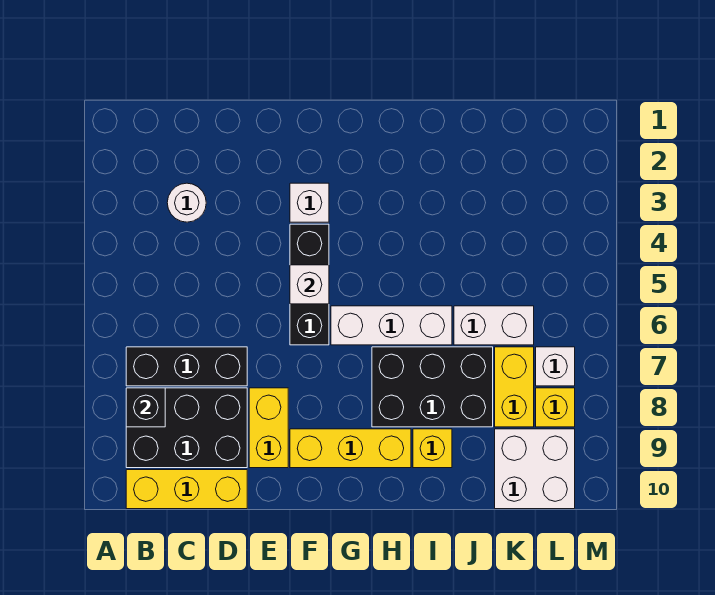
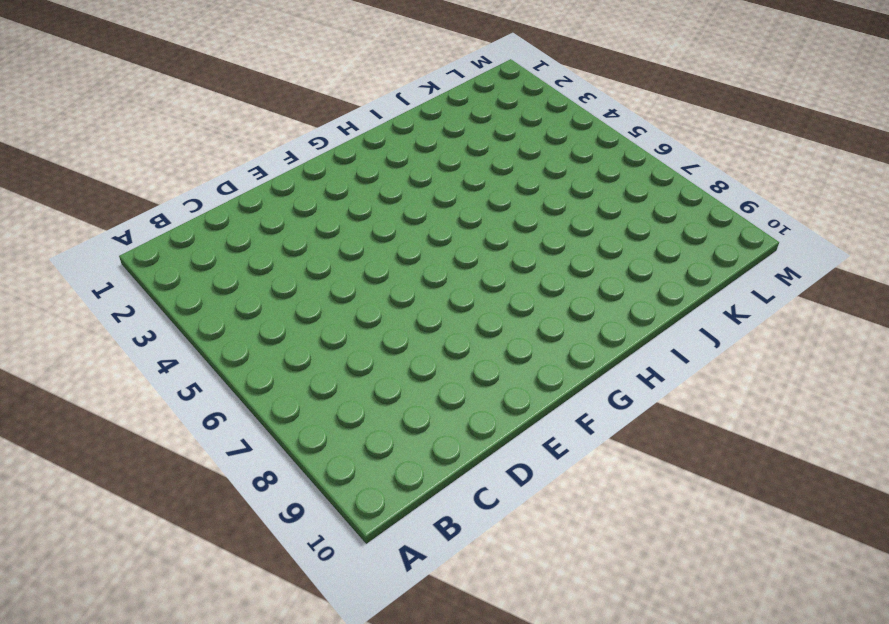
none -> black brick B7:D7 level 1
none -> black brick B8:D9 level 1
none -> yellow brick B10:D10 level 1

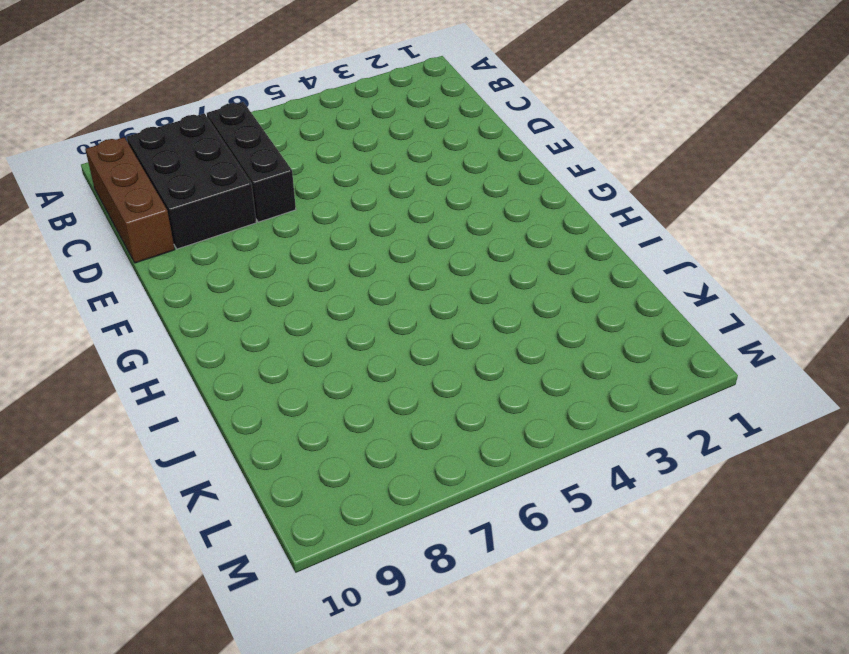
brown brick B10:D10 level 1 -> yellow brick B10:D10 level 1
none -> white round brick C3 level 1
none -> yellow brick E8:E9 level 1
none -> white brick F3 level 1

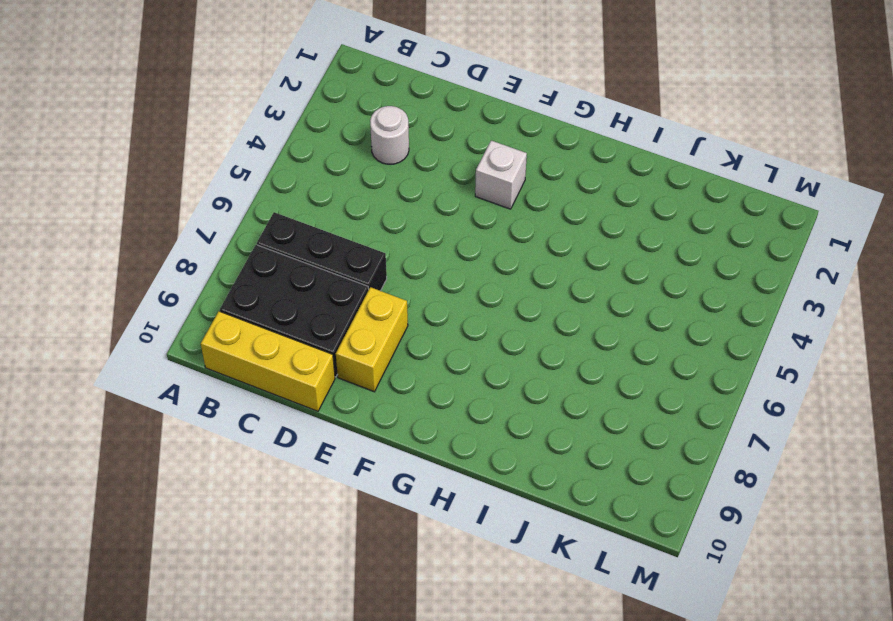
none -> black brick F4:F6 level 1
none -> yellow brick F9:H9 level 1
none -> white brick G6:I6 level 1

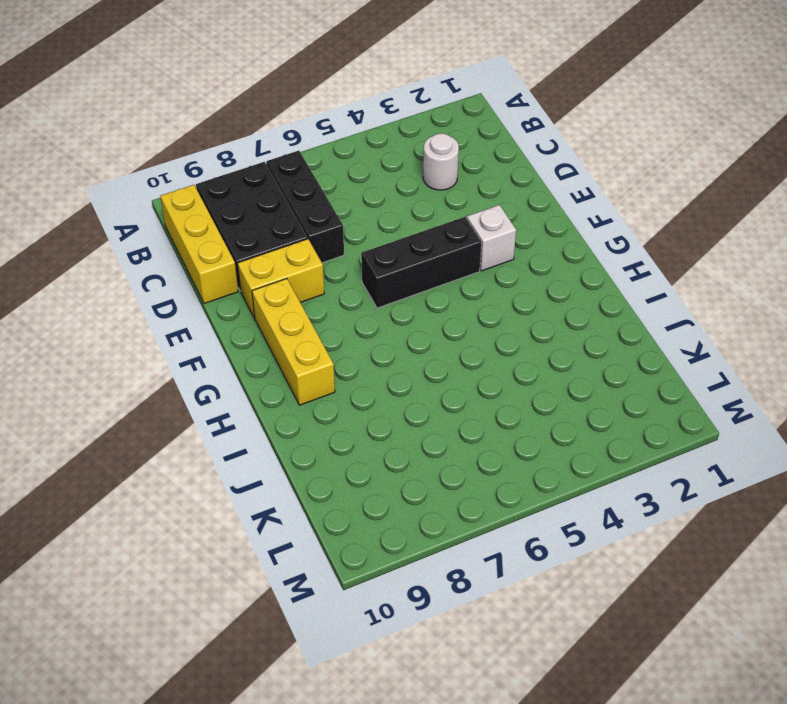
none -> white brick G6:I6 level 1
none -> black brick H7:J8 level 1
none -> yellow brick I9 level 1

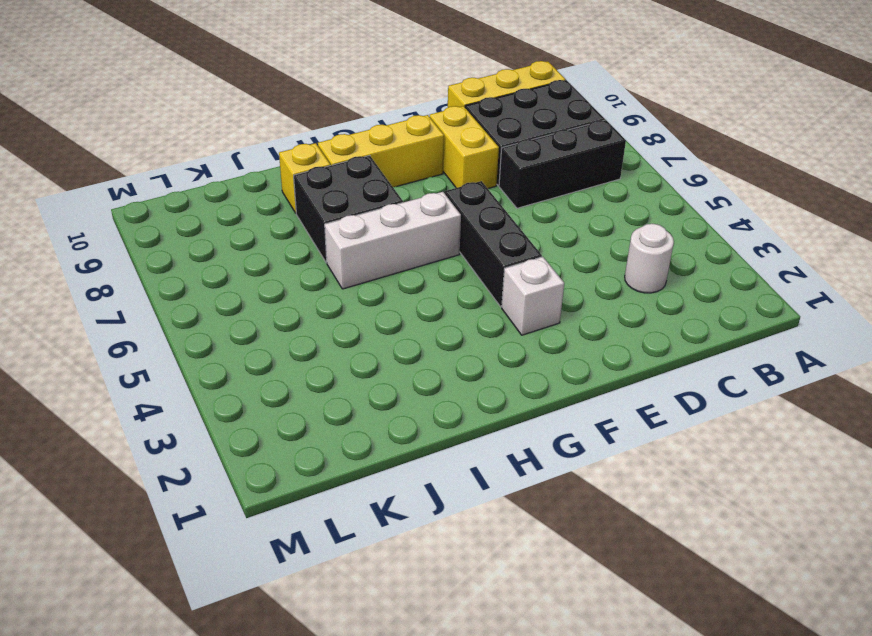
black brick H7:I8 level 1 -> black brick H7:J8 level 1
none -> white brick J6:K6 level 1
none -> yellow brick K7:K8 level 1
none -> white brick K9:L10 level 1

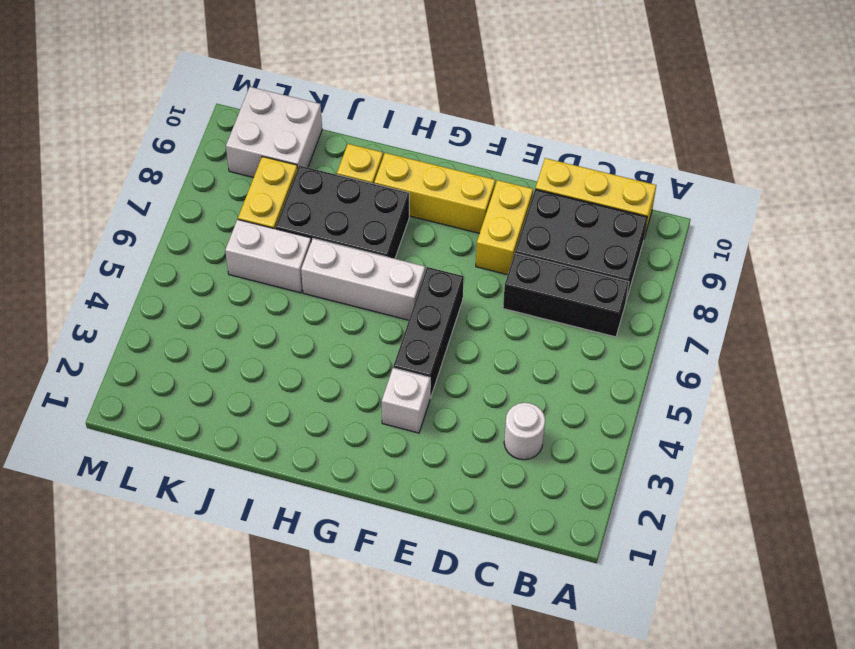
none -> white brick L7 level 1
none -> yellow brick L8 level 1
none -> black brick B8 level 2

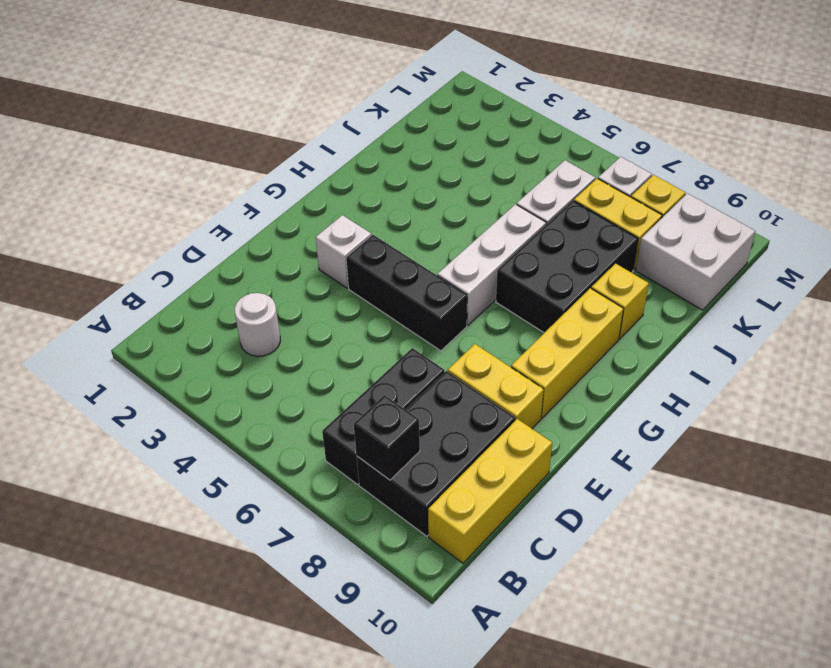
none -> white brick F5 level 2

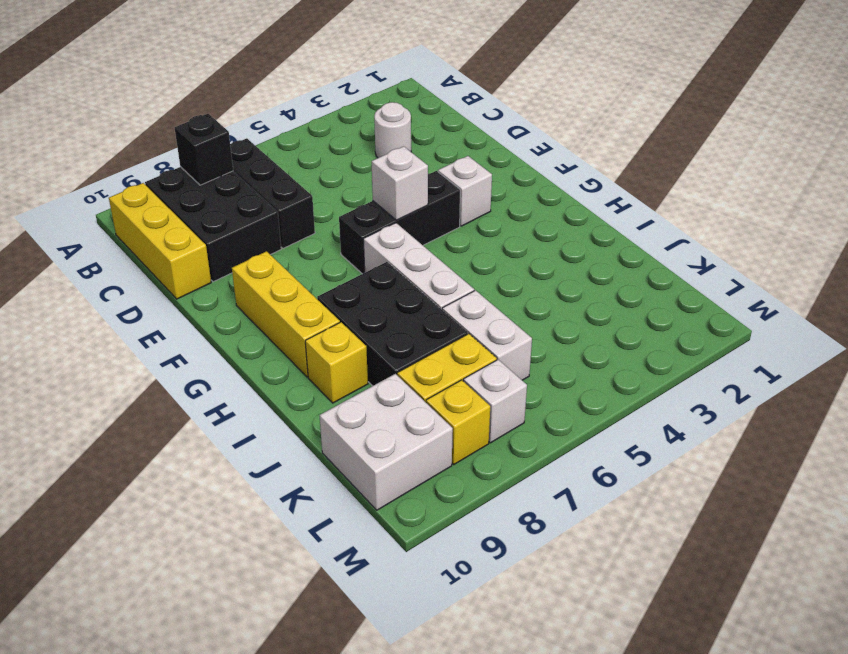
none -> yellow brick E8:E9 level 1

